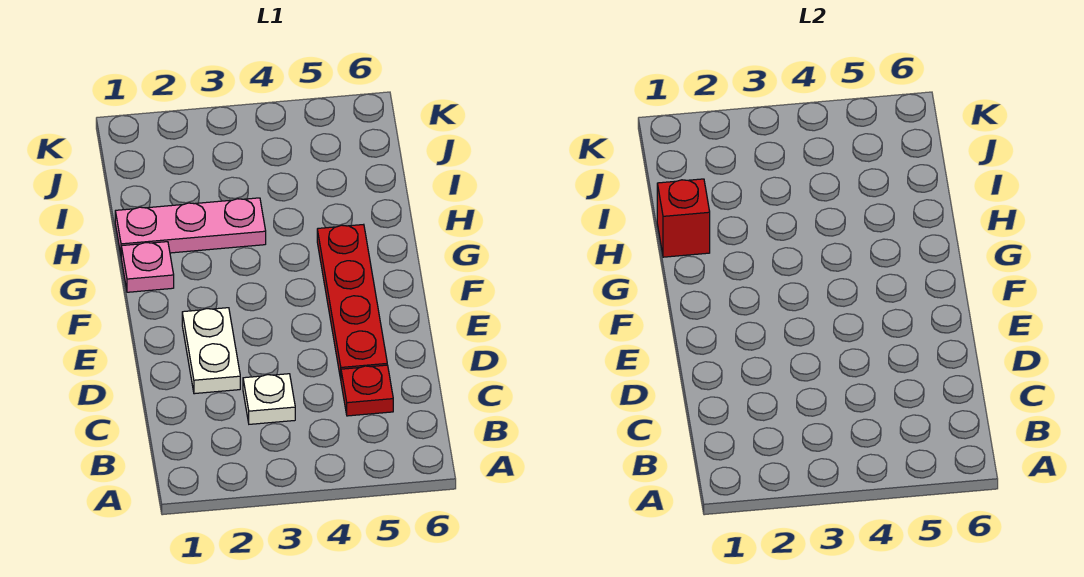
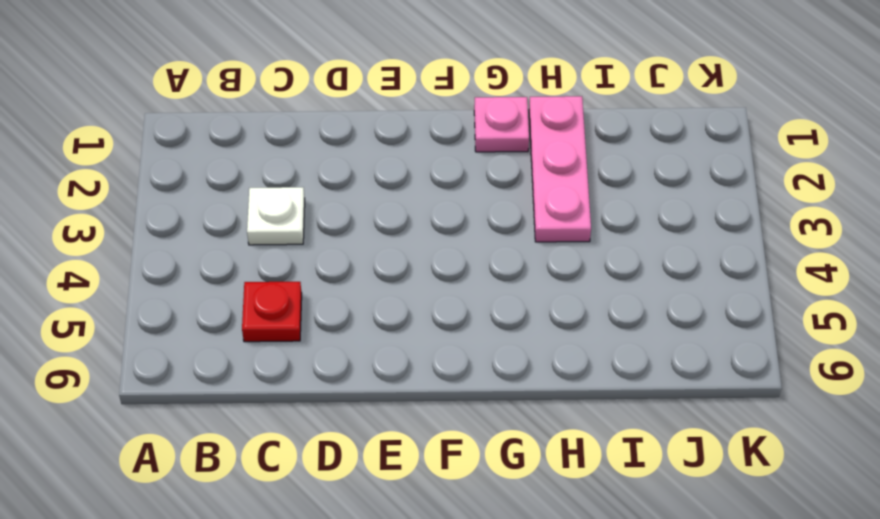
none -> white plate D2:E2 level 1
none -> red plate D5:G5 level 1

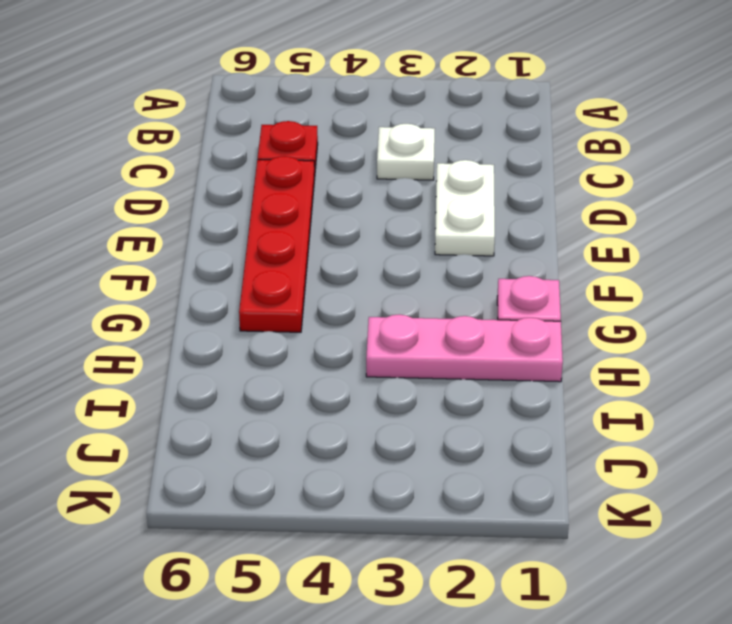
none -> red brick H1 level 2

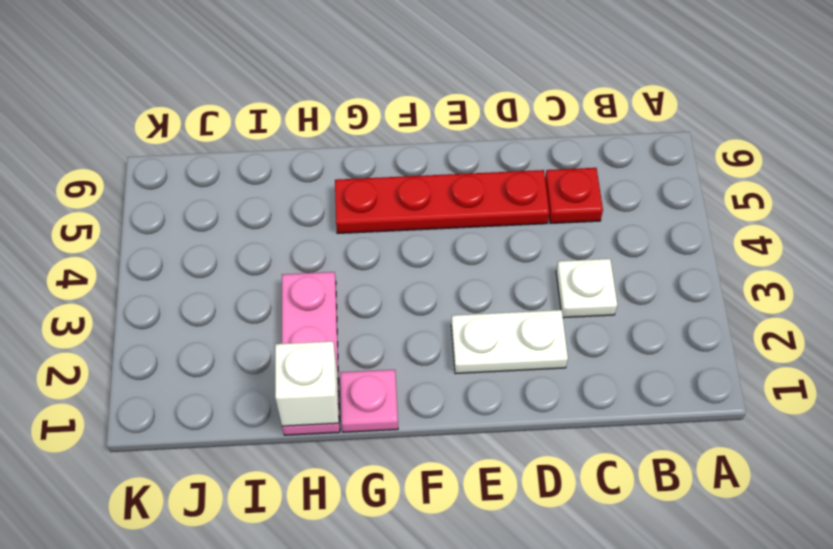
white brick H1 level 2 -> red brick H1 level 2

